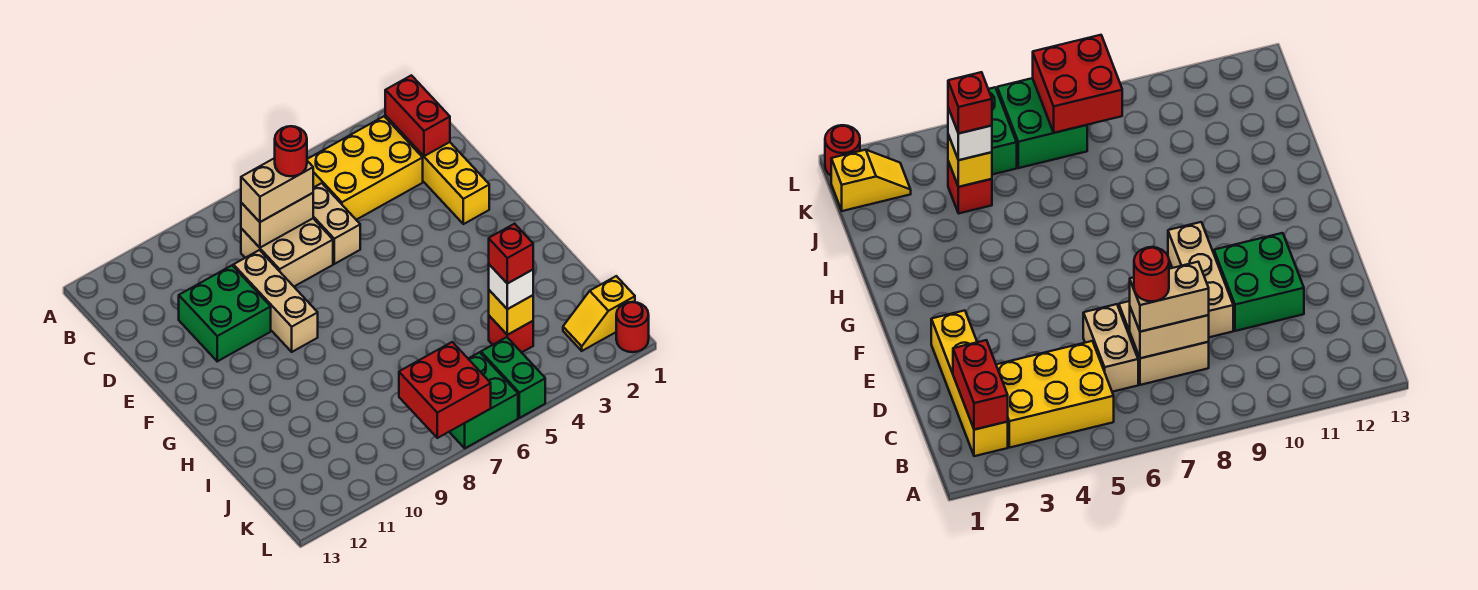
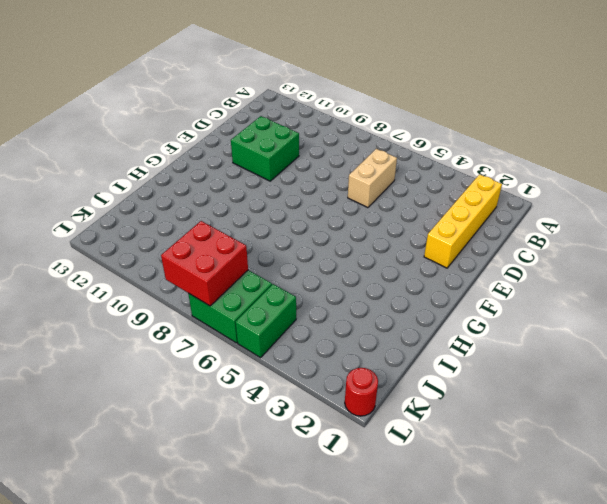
none -> yellow brick B3:C5 level 1
none -> tan brick C7:D8 level 1
none -> tan brick D9:F9 level 1

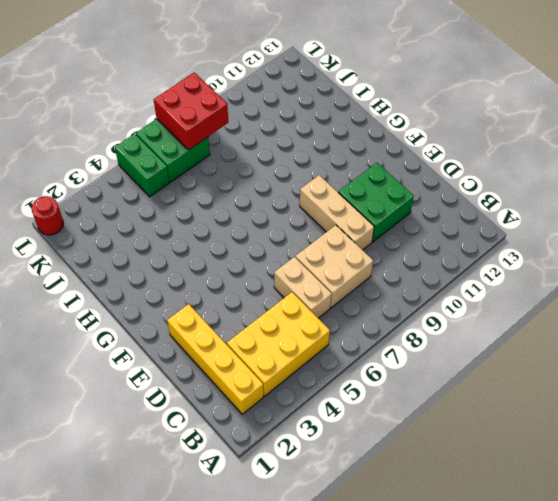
none -> red brick J4 level 1
none -> yellow slope K1:K2 level 1 top 1
none -> red brick B2:C2 level 2

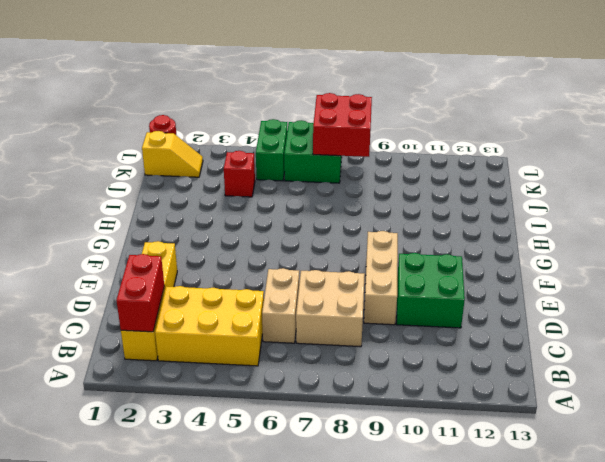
none -> tan brick C7:C8 level 2
none -> yellow brick J4 level 2
none -> tan brick C7:C8 level 3

